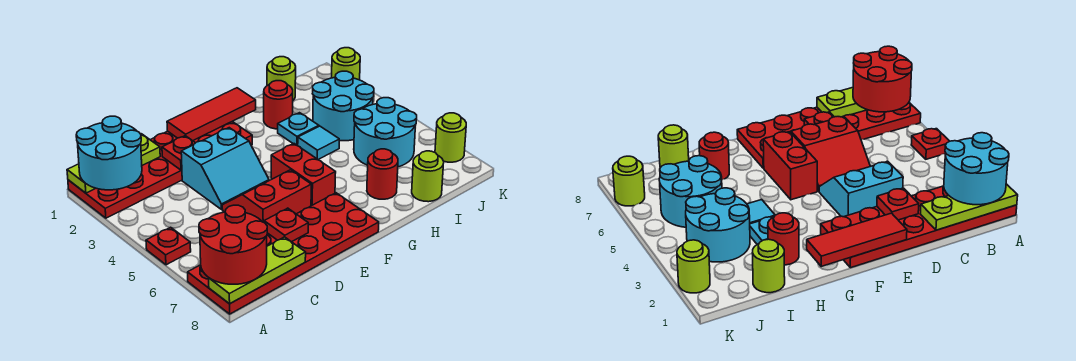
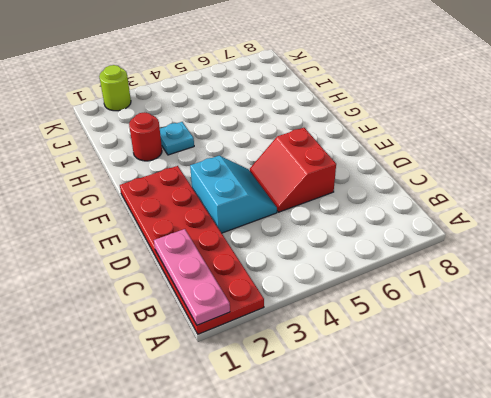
pink plate A1:C1 level 2 -> lime plate A1:C1 level 2
none -> red plate A5 level 1
none -> red plate A7:F8 level 1
none -> red brick F5:F6 level 1

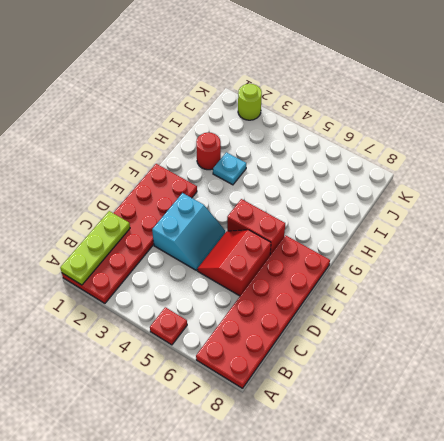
none -> cyan tile H4 level 1
none -> red round brick H7 level 1
none -> lime round brick I1 level 1

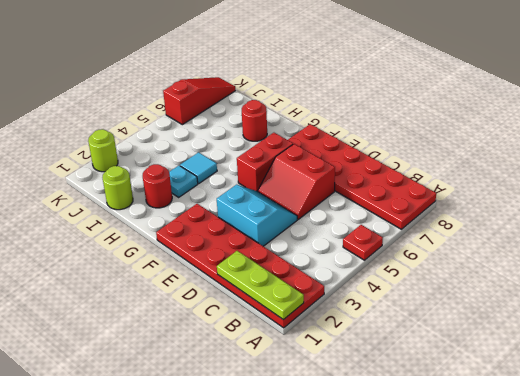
red slope K6:K8 level 1 top 6 -> lime round brick K7 level 1
none -> cyan round brick I3:J4 level 1
none -> cyan round brick I5:J6 level 1
none -> lime round brick I8 level 1

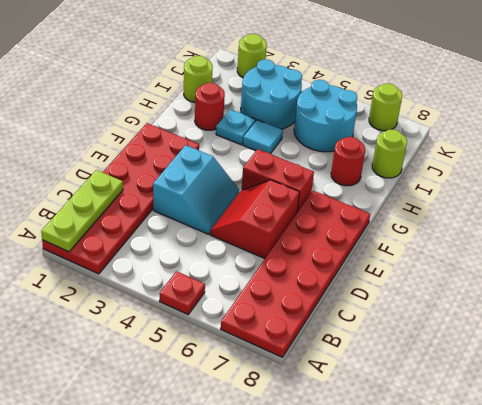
none -> lime plate A8:C8 level 2
none -> red plate D2 level 2
none -> red plate D7 level 2

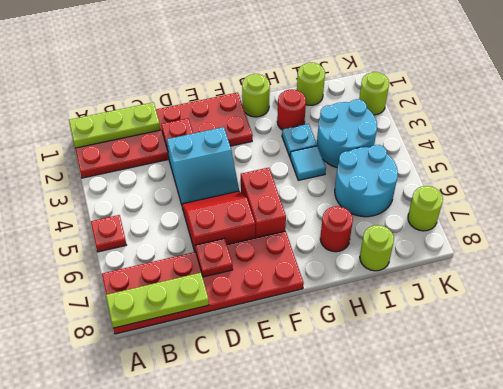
lime round brick G1 level 1 -> none
none -> red tile E1:G1 level 2
none -> cyan round brick A1:B2 level 3
none -> red round brick A7:B8 level 3

